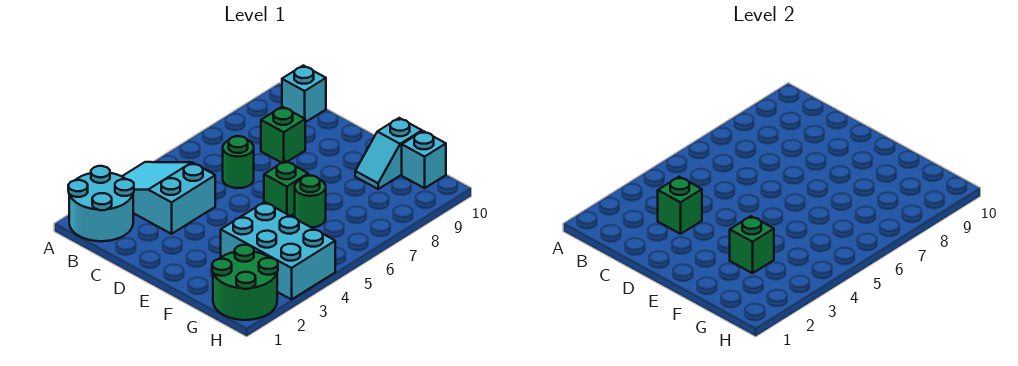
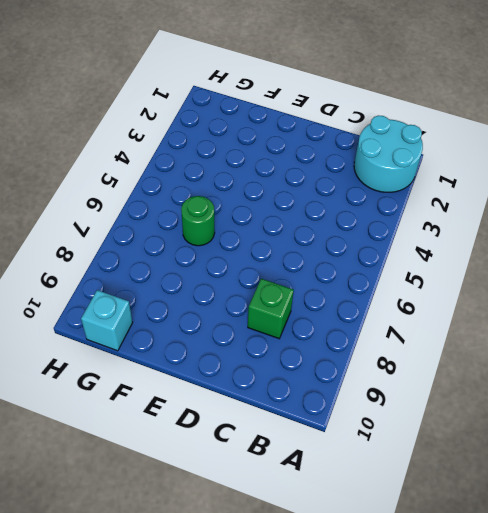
none -> cyan slope A3:C4 level 1 top C
none -> cyan brick B10 level 1
none -> green round brick C6 level 1

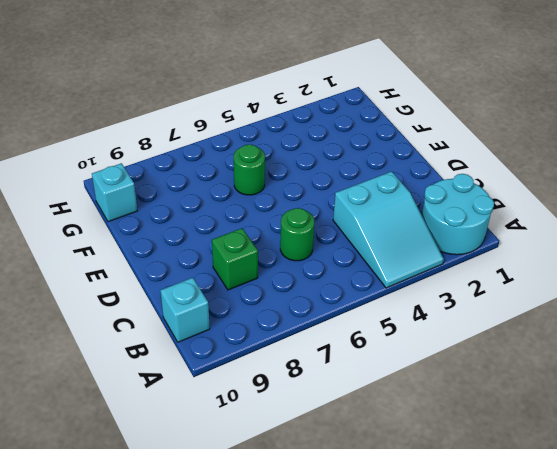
none -> green brick E6 level 1
none -> cyan brick F3:H4 level 1
none -> cyan slope F9:F10 level 1 top 10

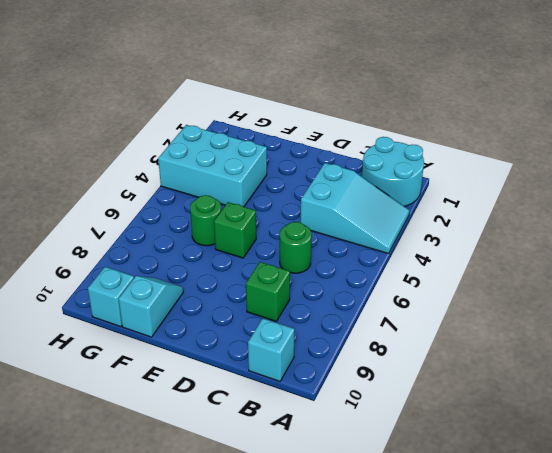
none -> green round brick G1:H2 level 1
none -> green brick C3 level 2
none -> green brick F3 level 2

